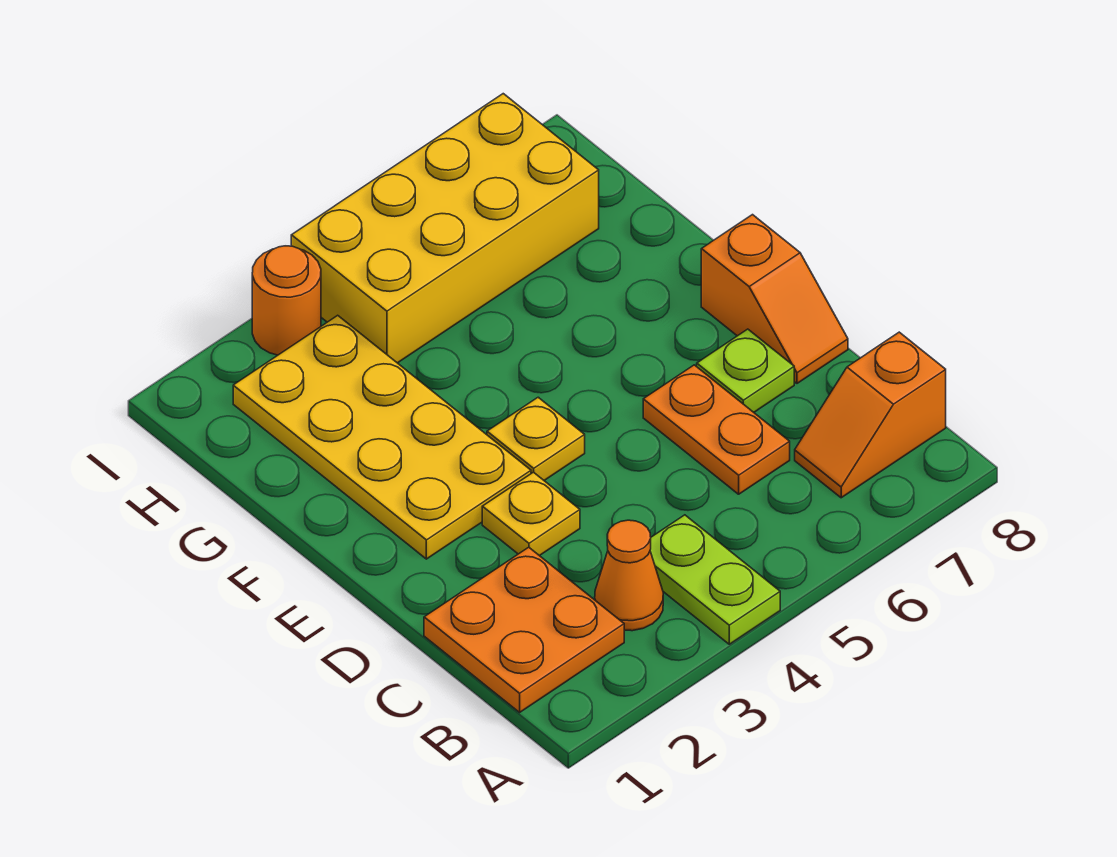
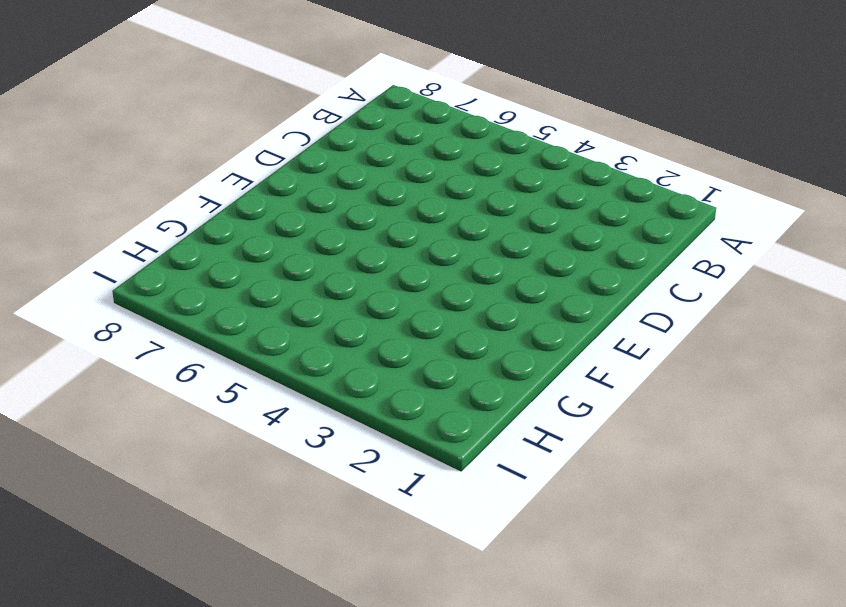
none -> lime plate A4:B4 level 1
none -> orange plate B1:C2 level 1
none -> orange cone B3 level 1

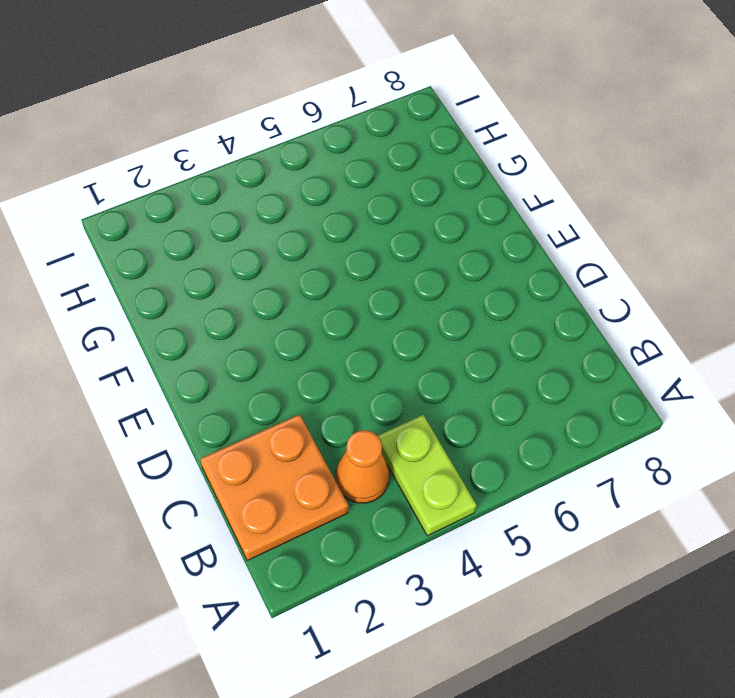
none -> orange slope B7:B8 level 1 top 8
none -> orange plate C6:D6 level 1
none -> yellow plate D3 level 1

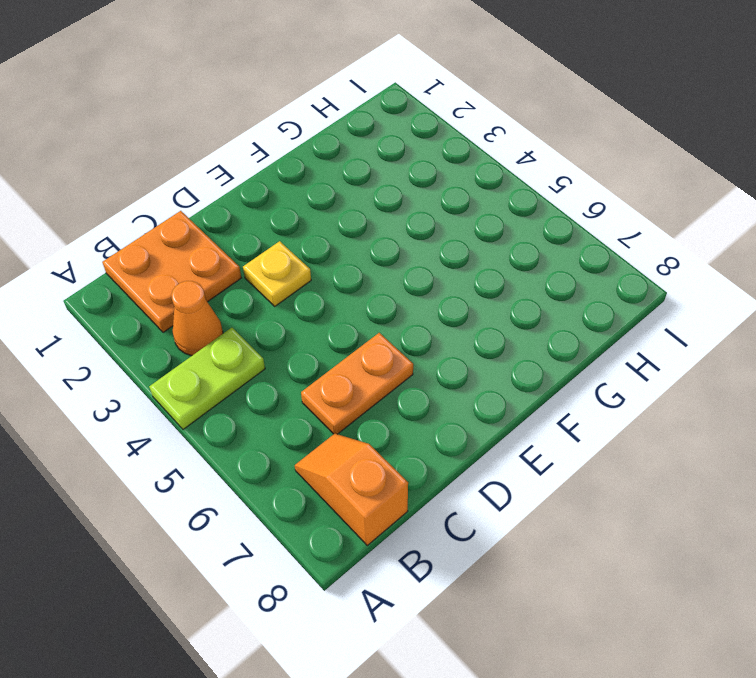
none -> lime plate D7 level 1
none -> orange slope D8:E8 level 1 top E
none -> yellow plate E2:H3 level 1

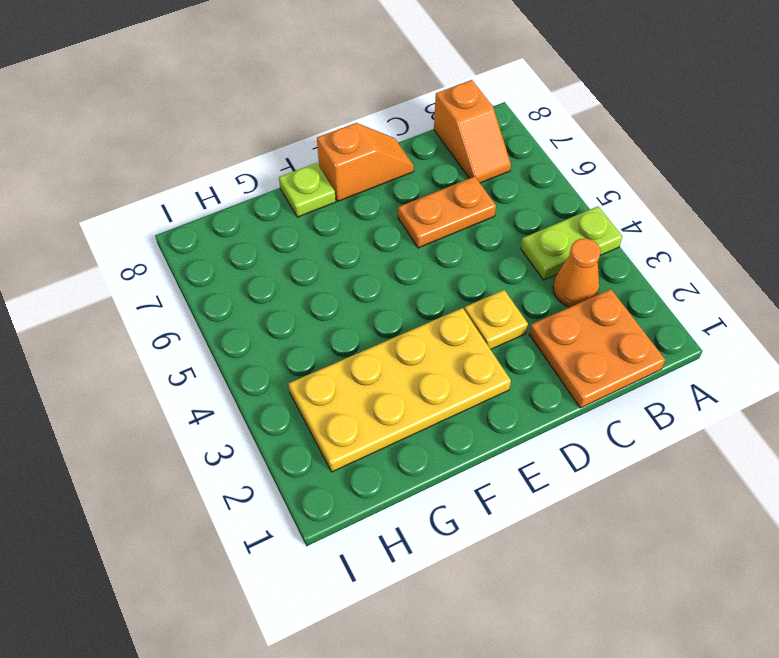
lime plate F8 level 1 -> lime plate D7 level 1
none -> yellow plate E4 level 1
none -> yellow brick H4:I7 level 1
none -> orange round brick I3 level 1

